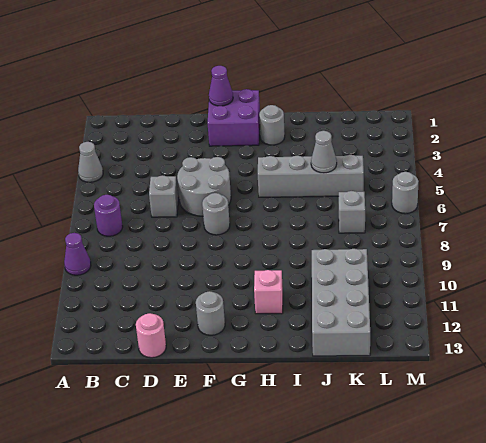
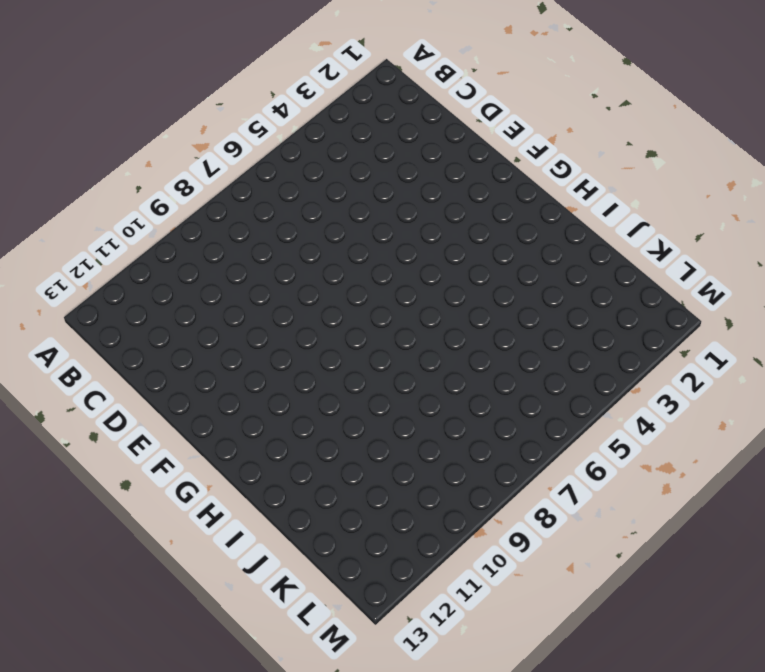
none -> grey cone A4 level 1
none -> purple cone A9 level 1
none -> purple round brick B7 level 1

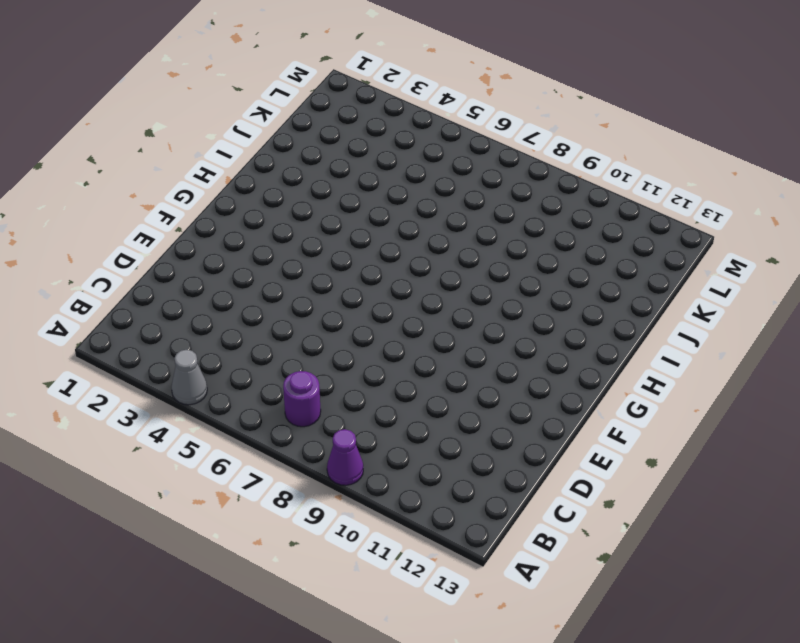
none -> grey brick D6 level 1
none -> pink round brick D13 level 1
none -> grey round brick E5:F6 level 1

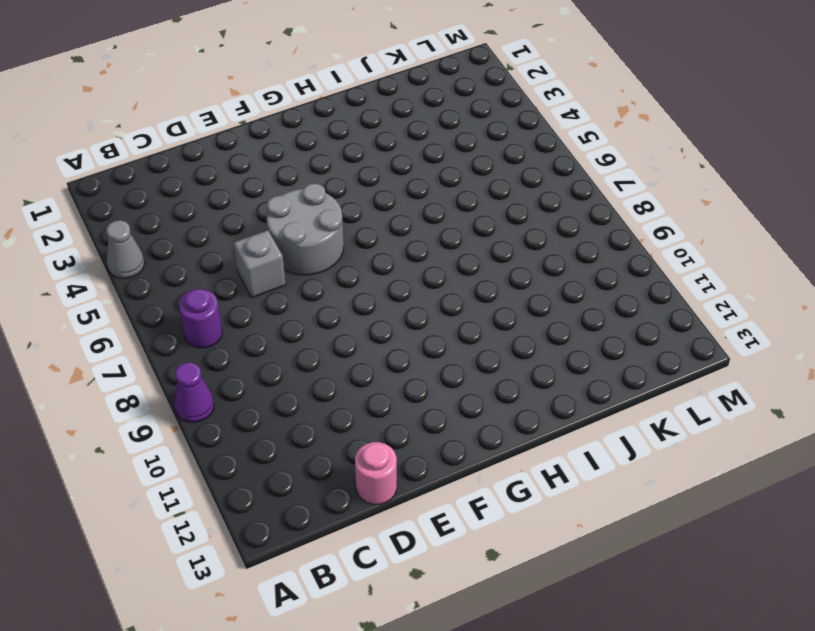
none -> purple brick F1:G2 level 1
none -> grey round brick F7 level 1
none -> grey round brick F12 level 1

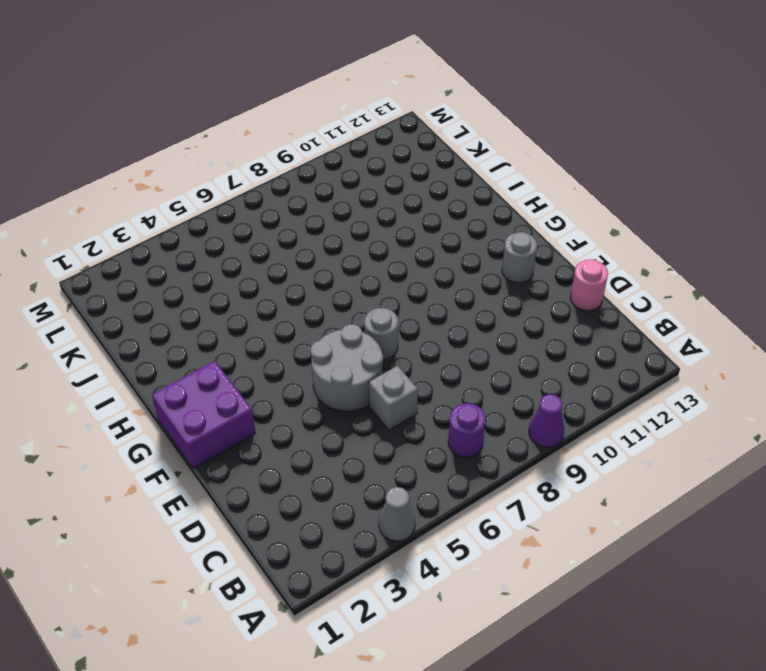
none -> grey round brick H2 level 1
none -> grey brick H5:K5 level 1
none -> pink brick H11 level 1

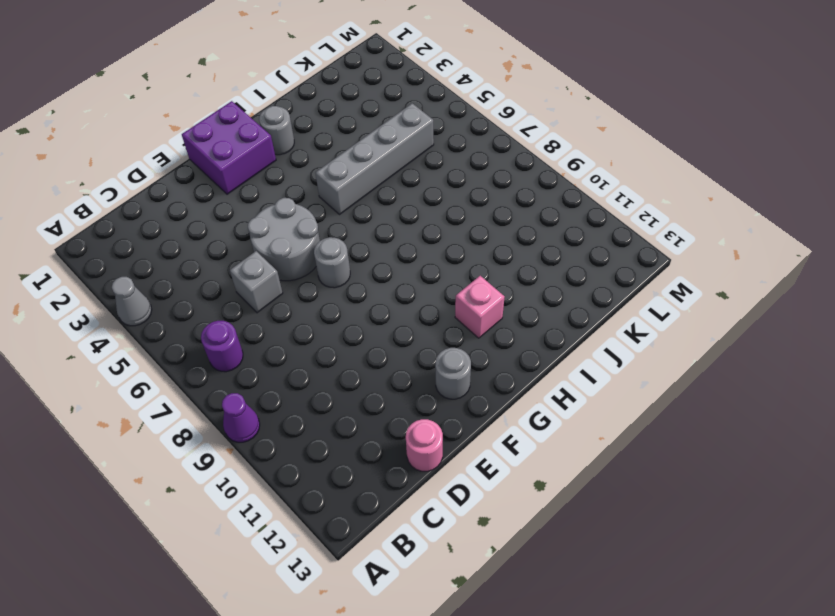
none -> grey brick J10:K13 level 1
none -> grey brick K7 level 1
none -> grey round brick M6 level 1

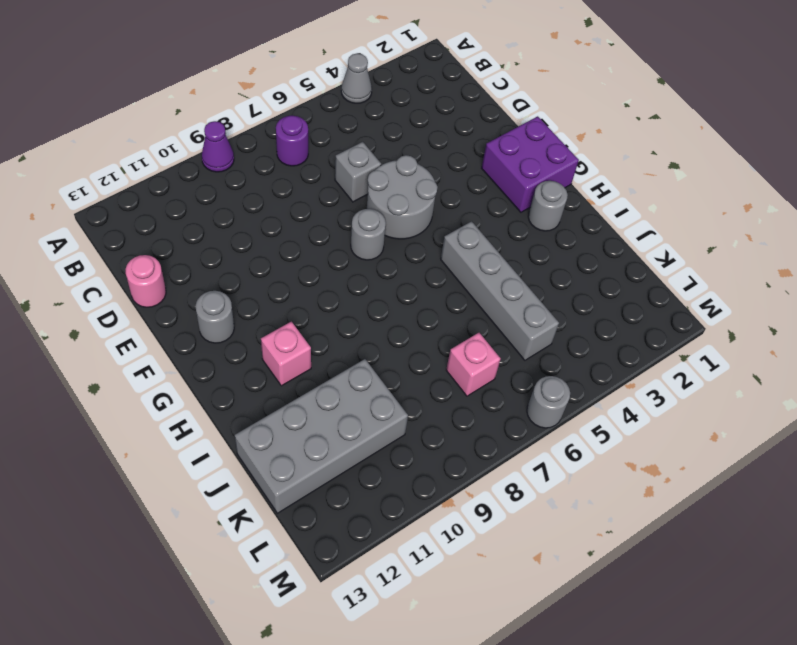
pink brick K7 level 1 -> grey brick K7 level 1
none -> purple cone F1 level 2
none -> grey cone J5 level 2

